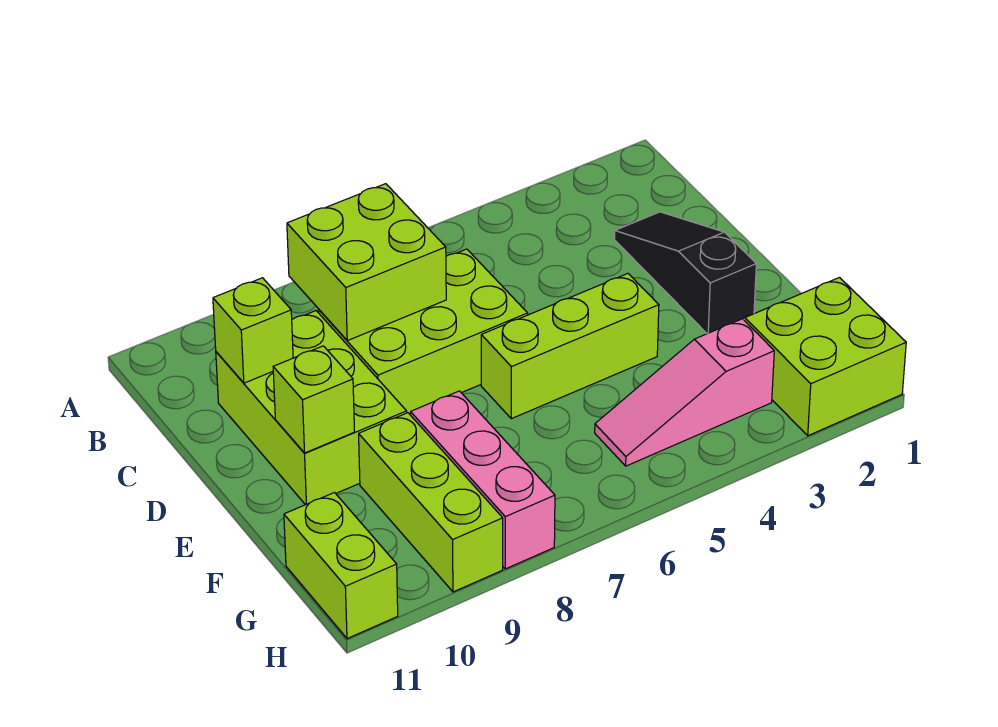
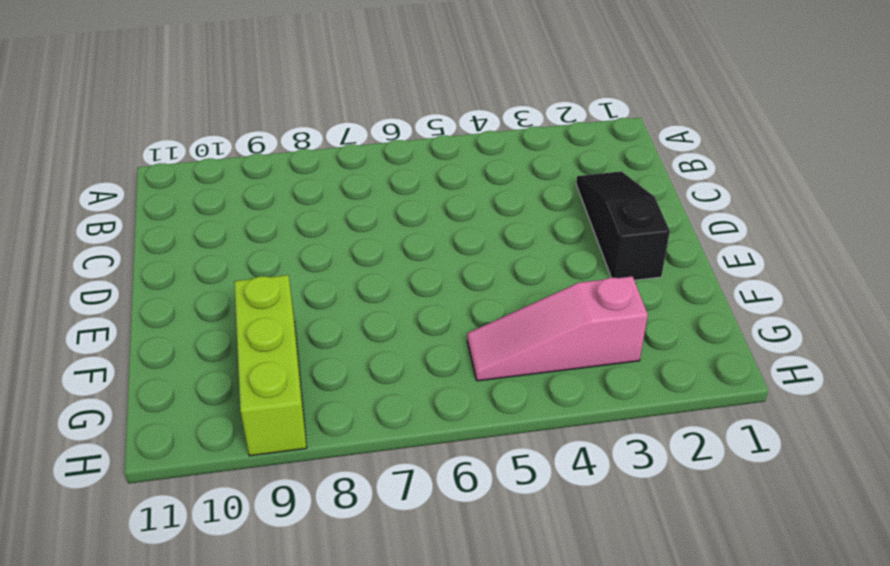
none -> lime brick C6:D8 level 1
none -> lime brick C9:E10 level 1
none -> lime brick E4:E6 level 1

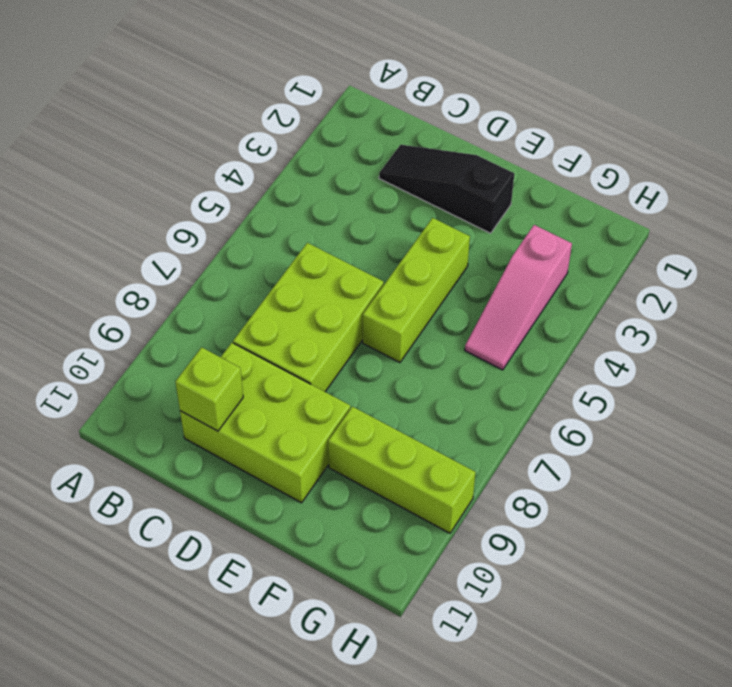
none -> pink brick F8:H8 level 1
none -> lime brick G1:H2 level 1
none -> lime brick G11:H11 level 1

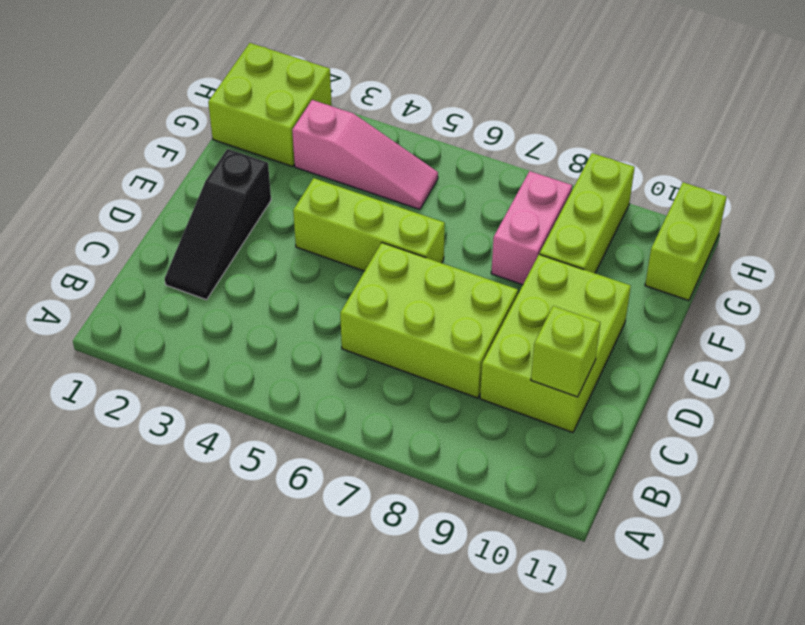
pink brick F8:G8 level 1 -> pink brick F8:H8 level 1
none -> lime brick B7:C8 level 2
none -> lime brick E10 level 2

